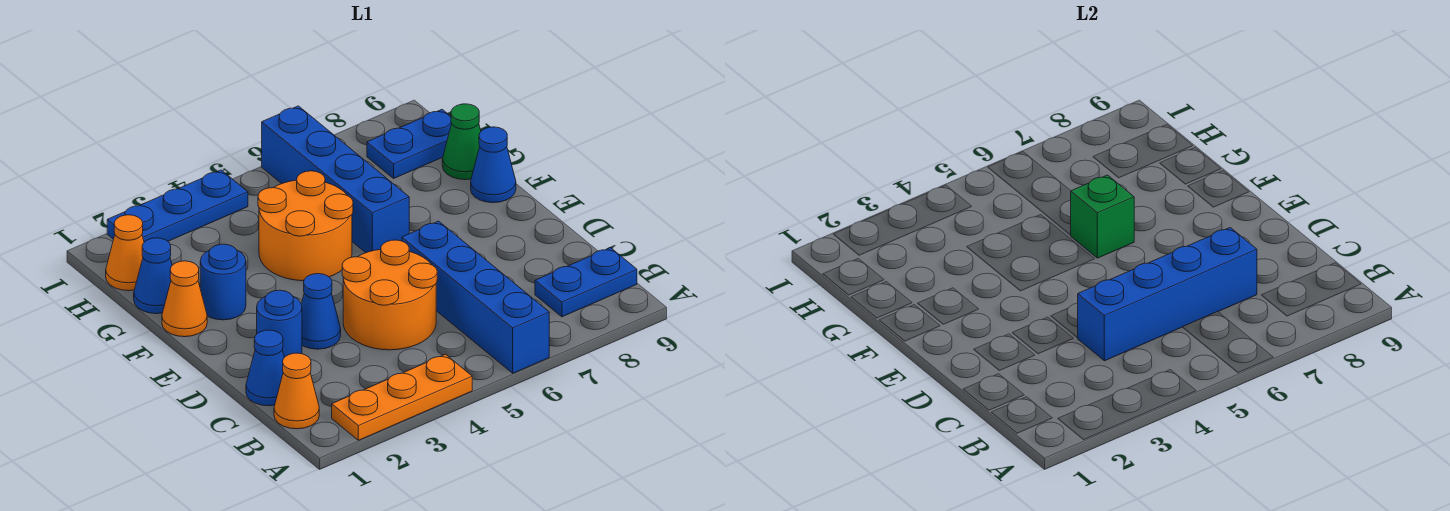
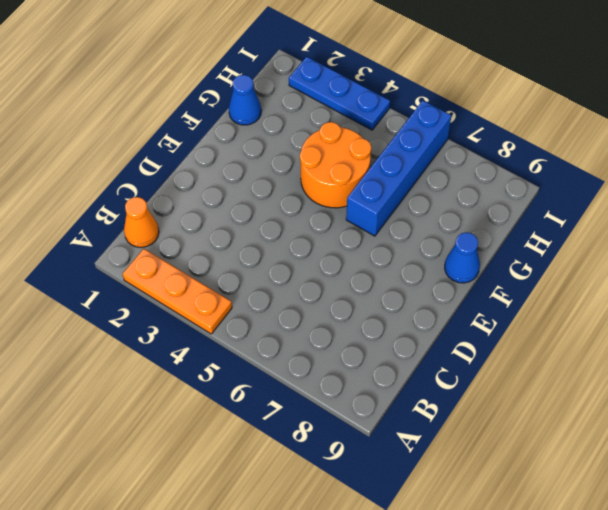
none -> blue brick A6:D6 level 1
none -> blue plate B8:B9 level 1
none -> blue cone C1 level 1

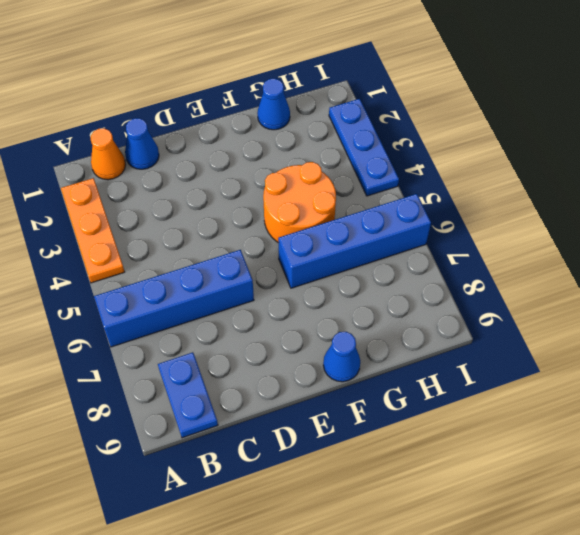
none -> orange round brick C4:D5 level 1
none -> blue round brick D2 level 1
none -> blue cone D3 level 1

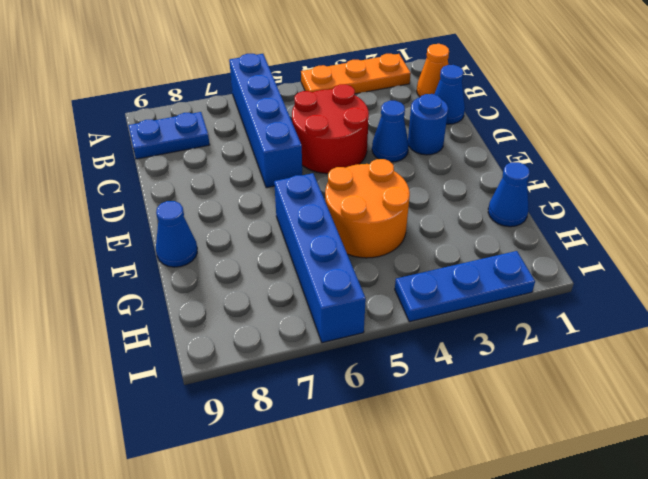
red round brick C4:D5 level 1 -> orange round brick C4:D5 level 1
none -> orange cone F1 level 1
none -> blue round brick F2 level 1
none -> green cone G9 level 1

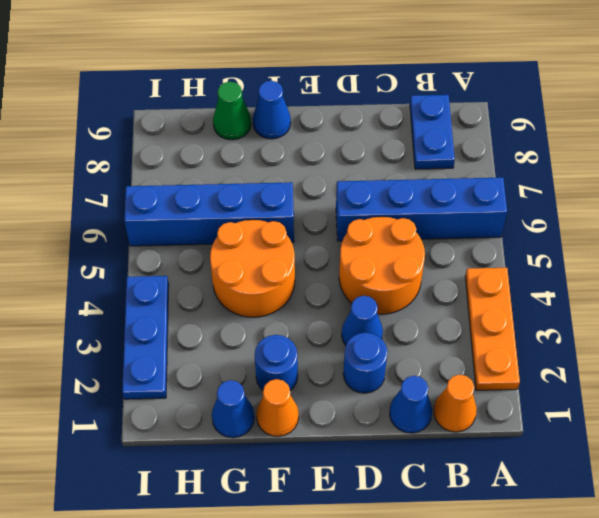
none -> orange cone H1 level 1
none -> blue plate H8:H9 level 1
none -> blue brick C4:C7 level 2

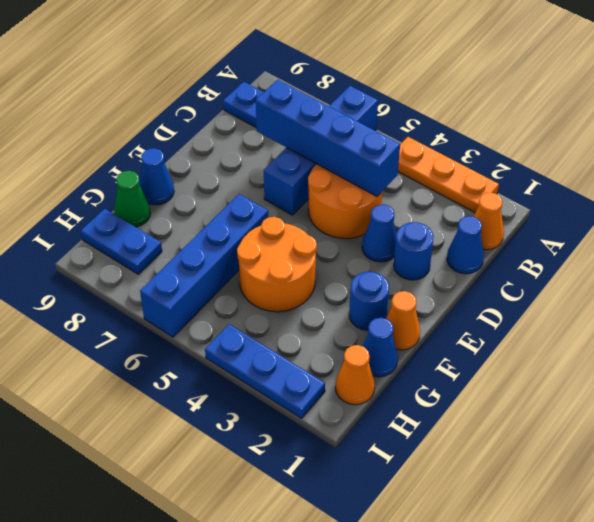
none -> green brick F6 level 2

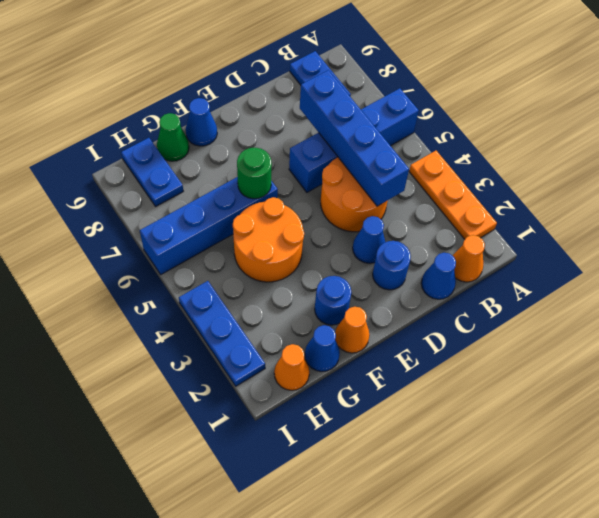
green round brick F6 level 2 -> green brick F6 level 2

